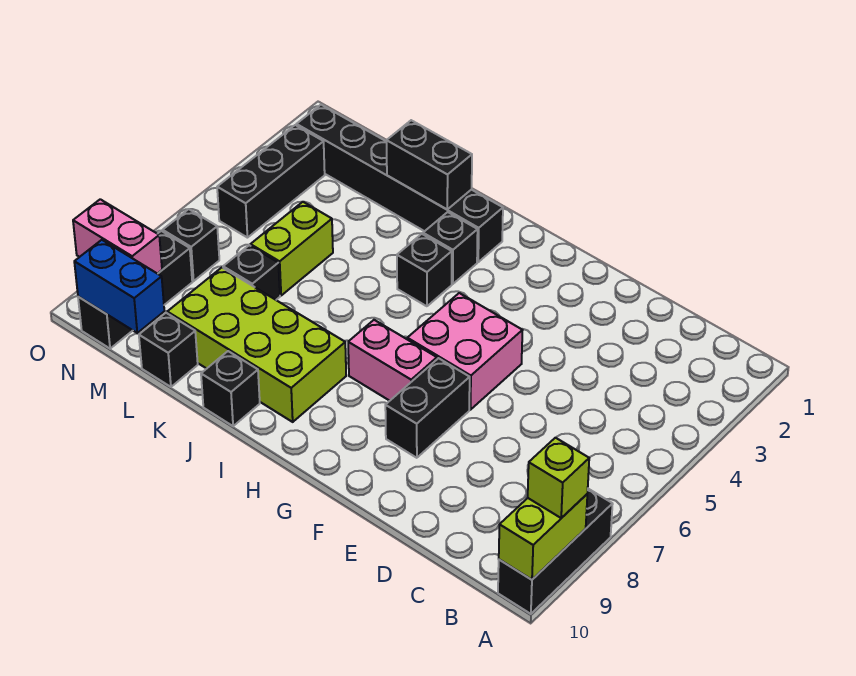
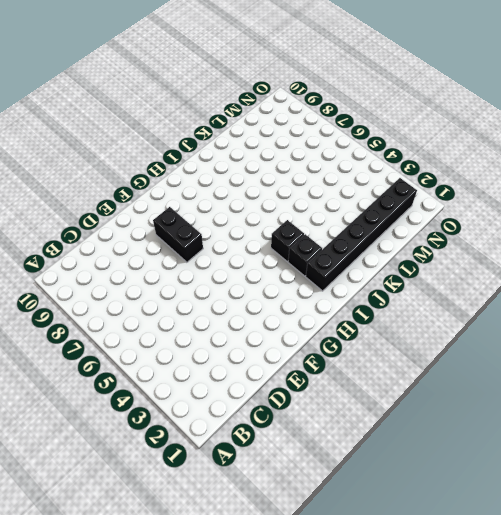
none -> black brick A8:A10 level 1
none -> pink brick F5:G6 level 1
none -> pink brick G7:H7 level 1

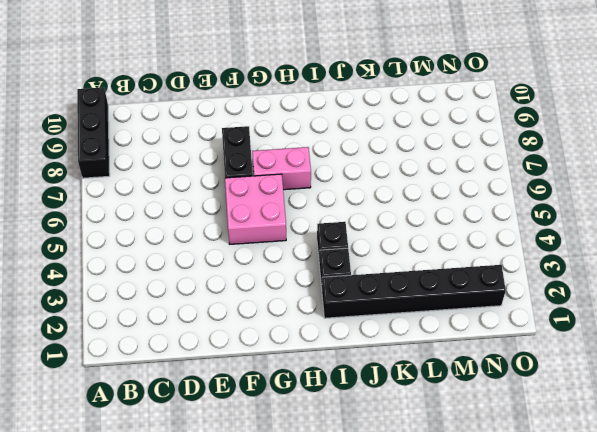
none -> lime brick I8:L9 level 1
none -> black brick J10 level 1
none -> lime brick L5:L6 level 1

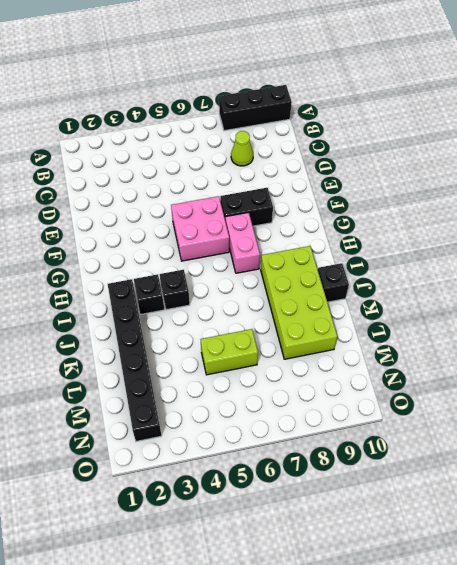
lime cone C8 level 1 -> none
none -> black brick L7 level 1
none -> black brick L10 level 1
none -> black brick N3:N5 level 1

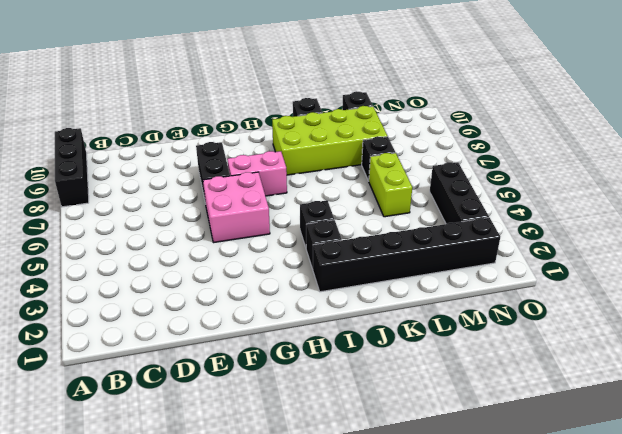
none -> black brick N7 level 1
none -> black brick N8:N10 level 1
none -> lime brick A9:A10 level 2

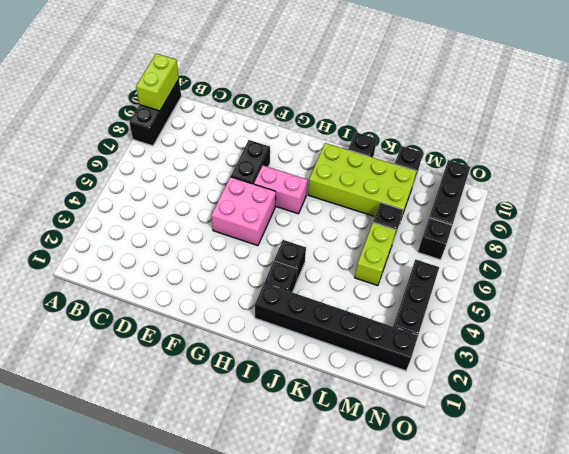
none -> black brick J2:K2 level 2
none -> blue brick M10:N10 level 2
none -> pink brick N9:O9 level 2

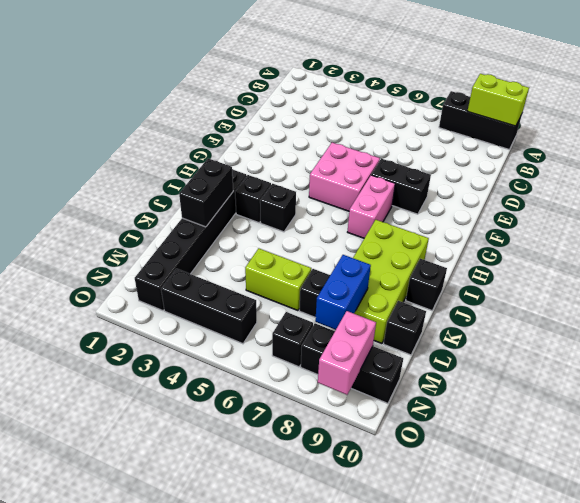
blue brick L8:M8 level 2 -> blue brick M10:N10 level 2
none -> lime brick A9 level 3

